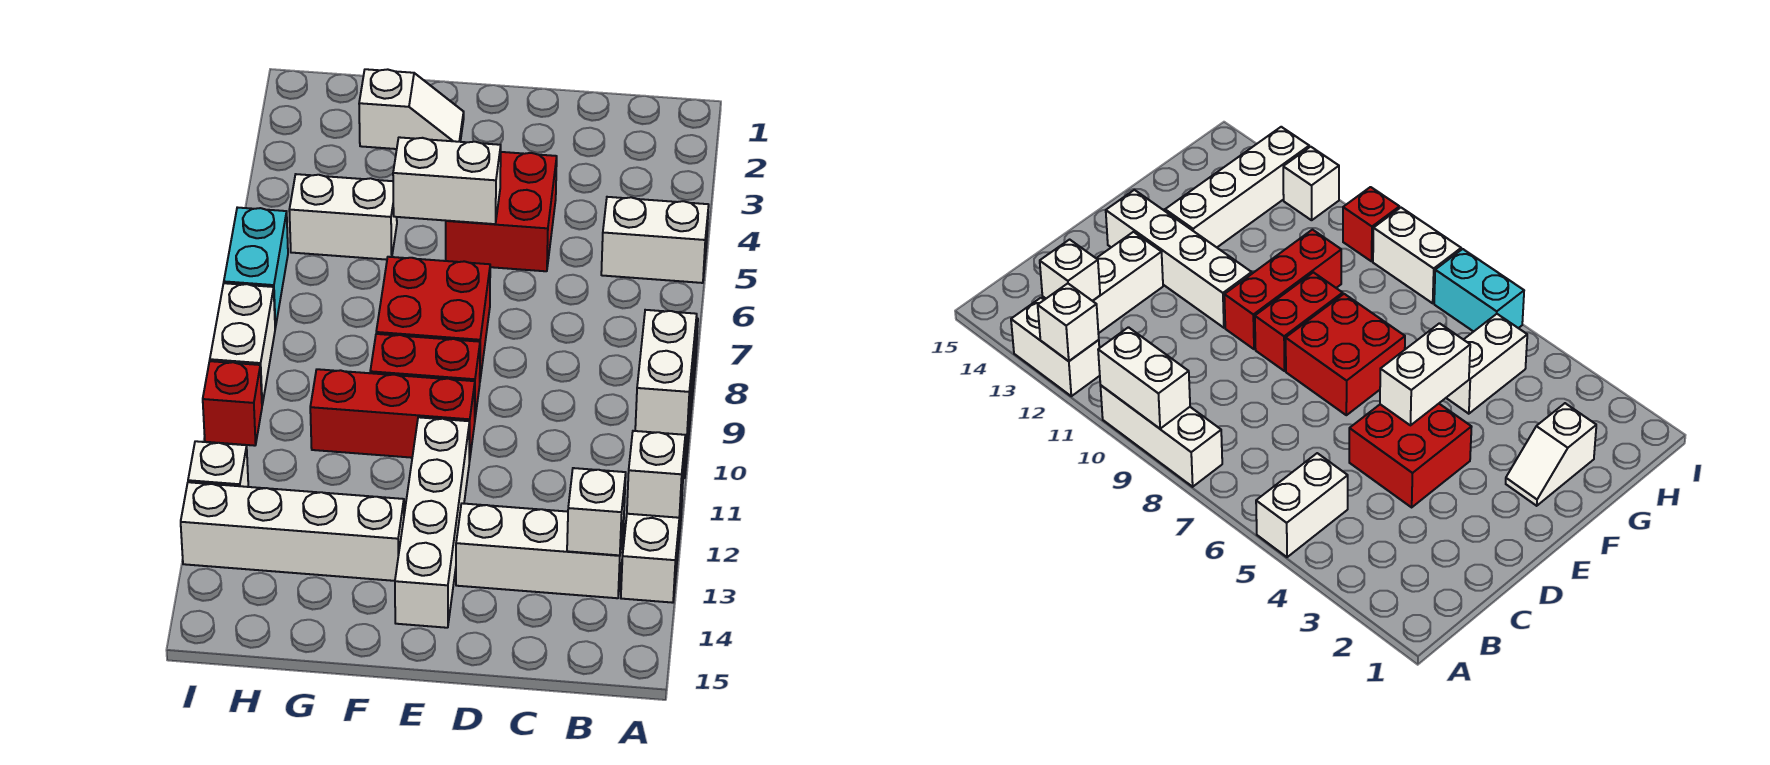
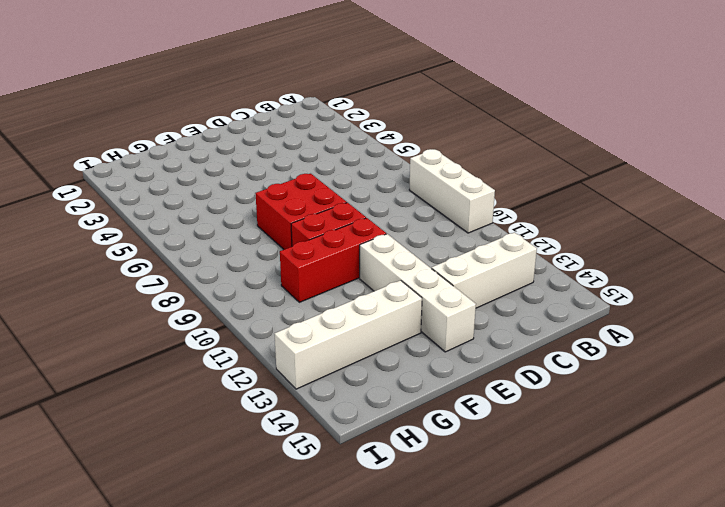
none -> white brick A5:B5 level 1
none -> white brick A12:A13 level 1
none -> red brick D4:E5 level 1

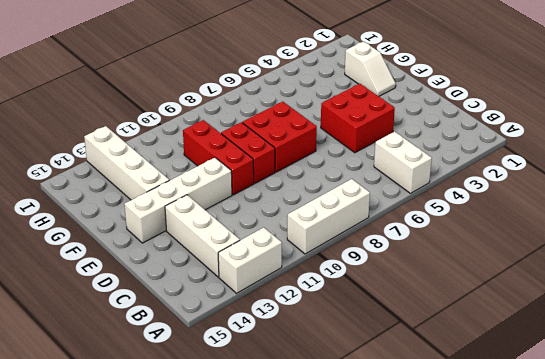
none -> white brick G5:H5 level 1
none -> cyan brick I6:I7 level 1
none -> white brick I8:I9 level 1

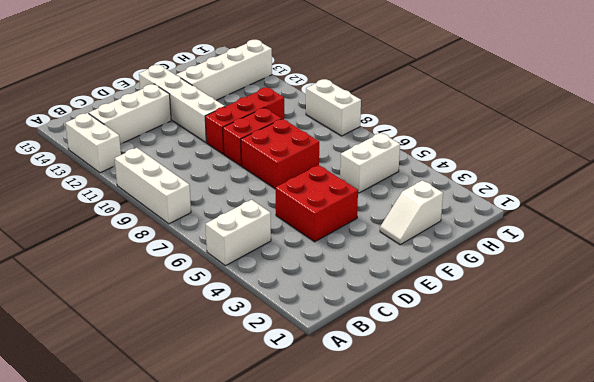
none -> cyan brick I6:I7 level 1
none -> red brick I10 level 1
none -> white brick I12 level 1

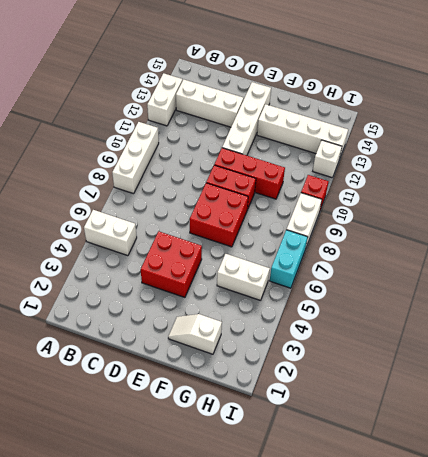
none -> white brick A9:A10 level 2
none -> white brick A12 level 2
none -> white brick B13 level 2

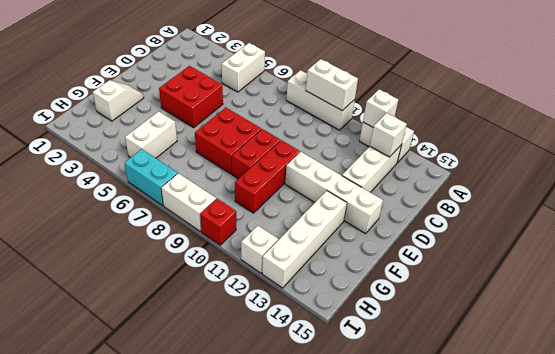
none -> white brick E5:F5 level 2

